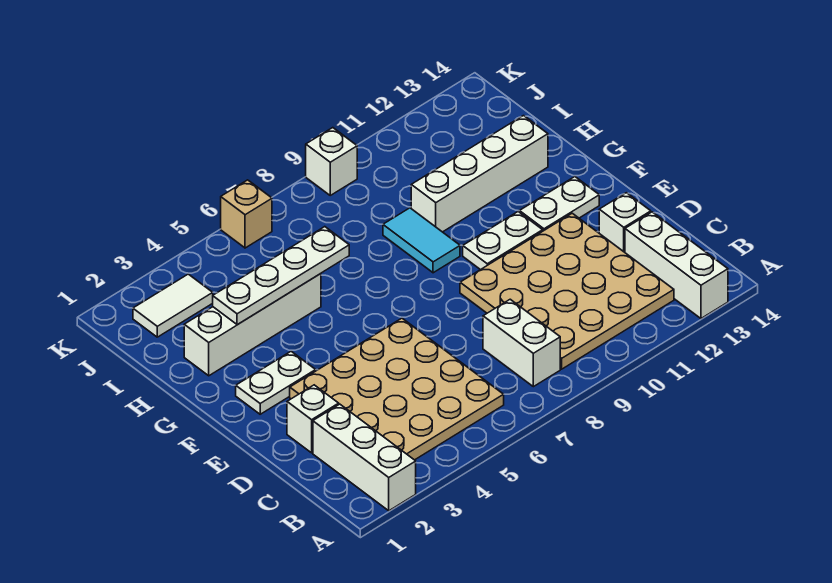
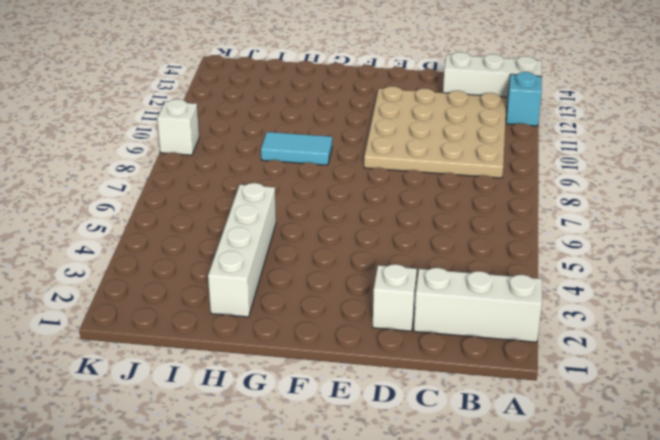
cyan brick A12 level 1 -> none
none -> tan plate B3:E6 level 1
none -> white brick B8:C8 level 1
none -> white brick D13 level 1

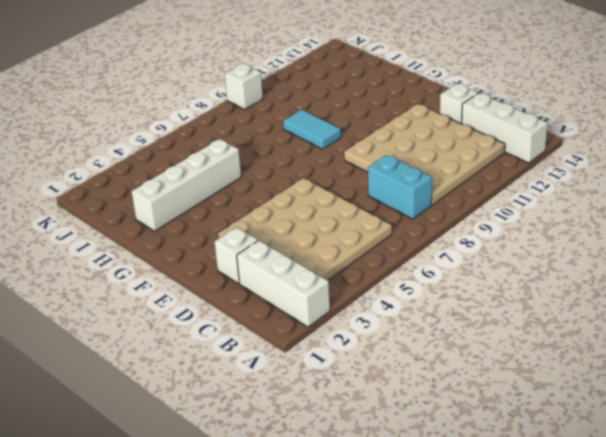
cyan brick B8:C8 level 1 -> white brick B8:C8 level 1
none -> white plate F2:F3 level 1
none -> white plate F10:F11 level 1
none -> white plate F12:F13 level 1

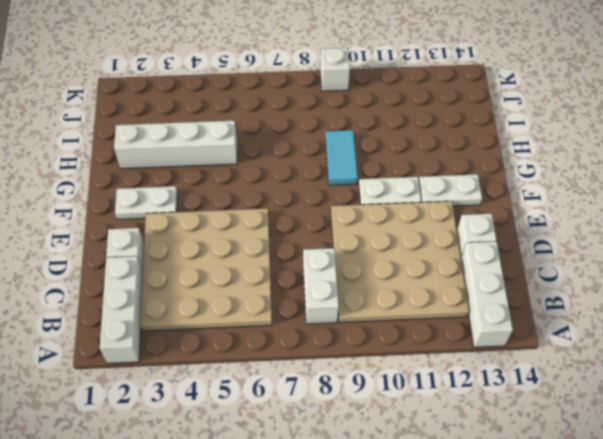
none -> white brick H10:H13 level 1
none -> white tile J2:J3 level 1
none -> tan brick K6 level 1

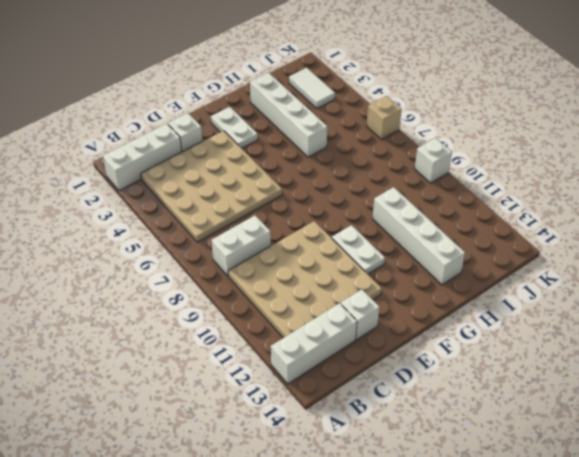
none -> white plate F12:F13 level 1
none -> cyan tile G9:H9 level 1
none -> white plate H3:H6 level 2

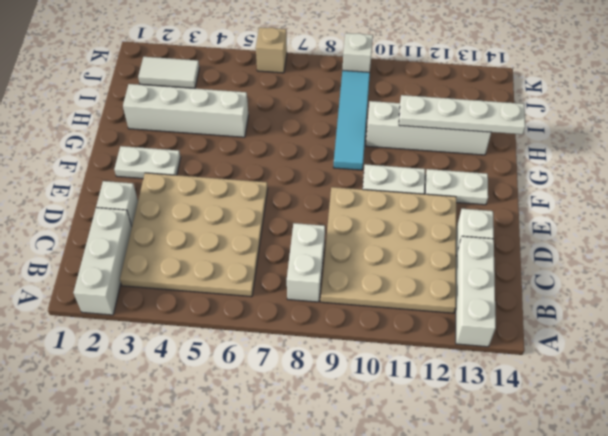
cyan tile G9:J9 level 1 -> cyan tile G9:H9 level 1
white plate H11:H14 level 2 -> white plate H3:H6 level 2

